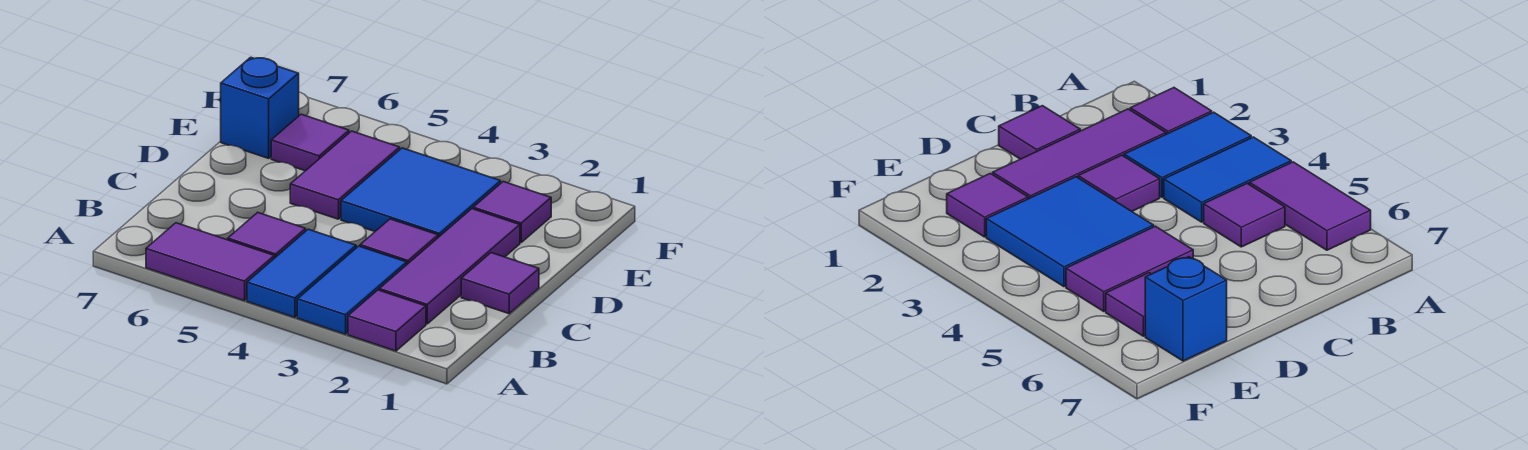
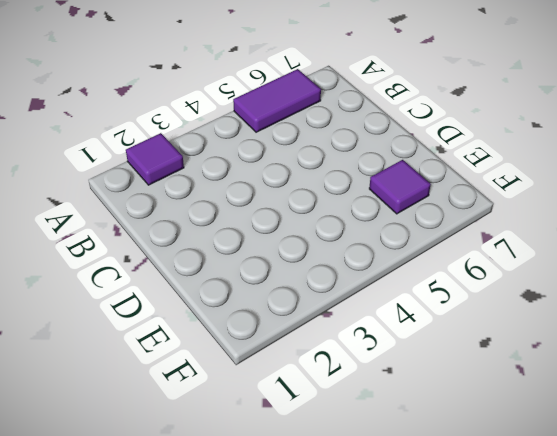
none -> blue tile A3:B3 level 1
none -> blue tile A4:B4 level 1
none -> purple tile B2:D2 level 1

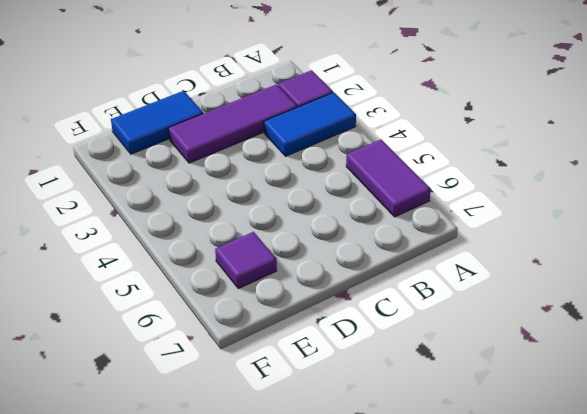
blue tile D1:E1 level 1 -> blue tile A4:B4 level 1
none -> purple tile B5 level 1
none -> purple tile C1 level 1
none -> purple tile C3 level 1

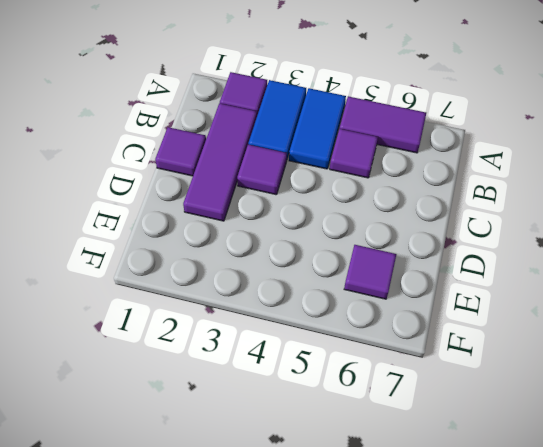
none -> blue tile D3:E4 level 1
none -> purple tile D5:E5 level 1
none -> purple tile E2 level 1

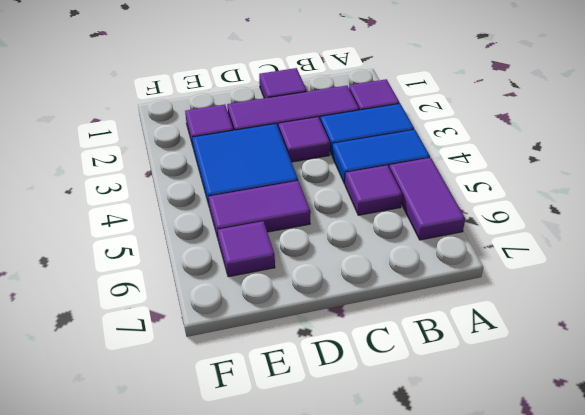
none -> blue brick E7 level 1

